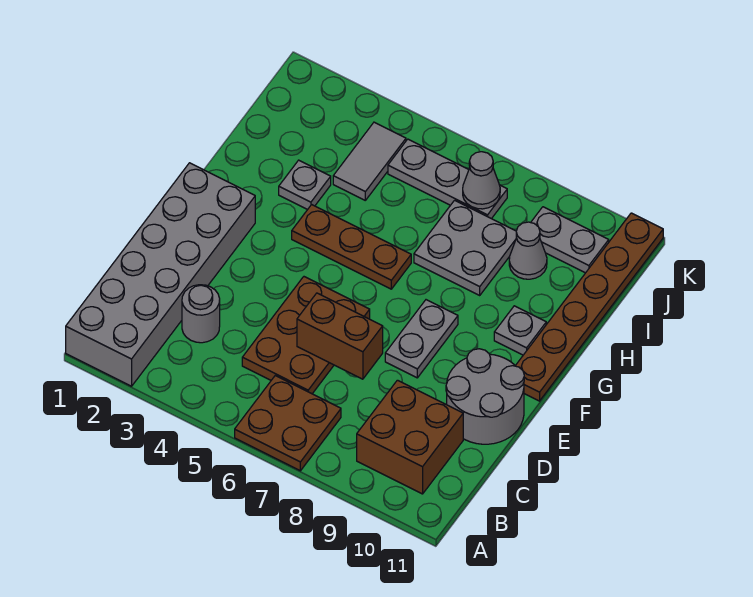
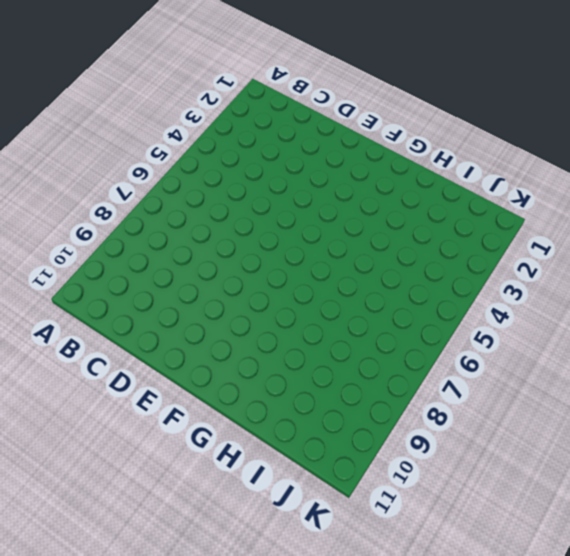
none -> grey brick A1:F2 level 1
none -> brown plate A6:B7 level 1
none -> brown brick B9:C10 level 1

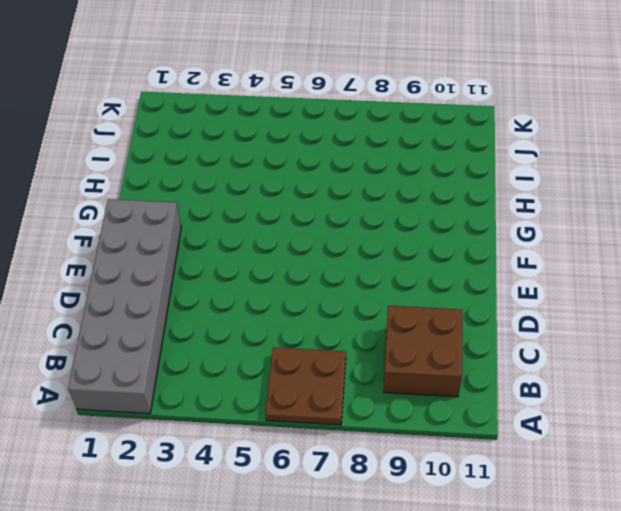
none -> grey round brick C3 level 1
none -> brown plate C5:E6 level 1
none -> grey round brick D10:E11 level 1

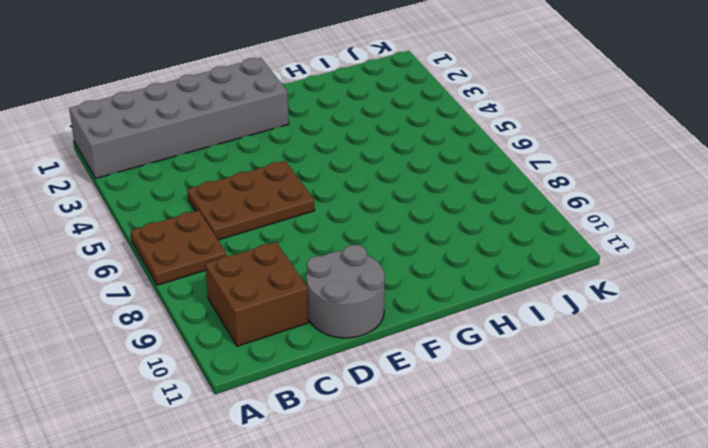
none -> grey round brick C3 level 1
none -> grey plate E8:F8 level 1
none -> brown plate F11:K11 level 1

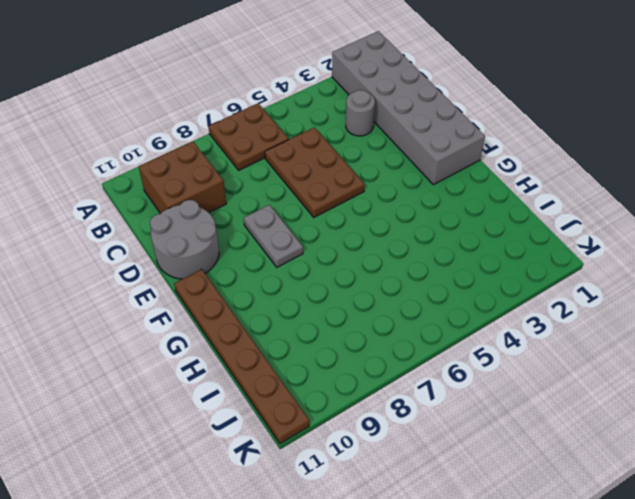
none -> brown plate G4:G6 level 1
none -> grey plate G10 level 1
none -> grey plate H3 level 1

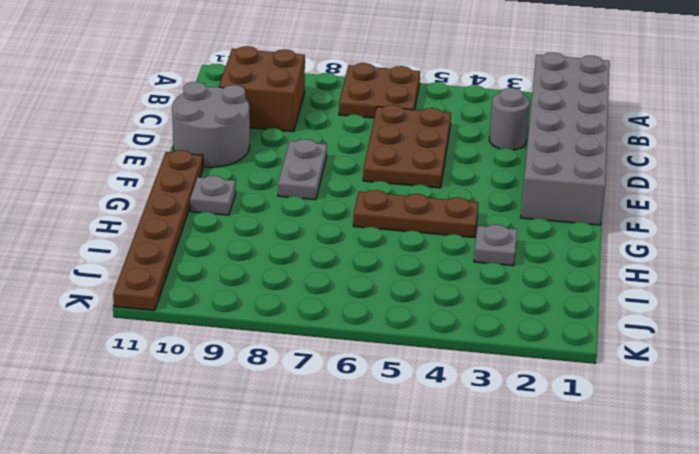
none -> grey plate H7:I8 level 1
none -> grey tile I4:J4 level 1
none -> grey cone I9 level 1

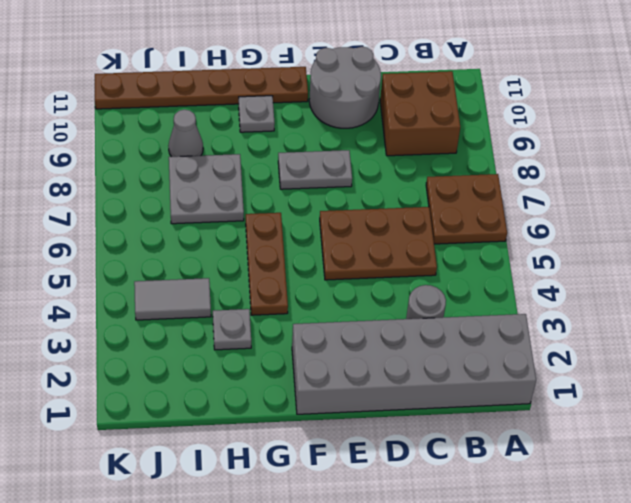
none -> grey plate J5:J7 level 1
none -> grey plate J9:J10 level 1
none -> brown brick D6:D7 level 2

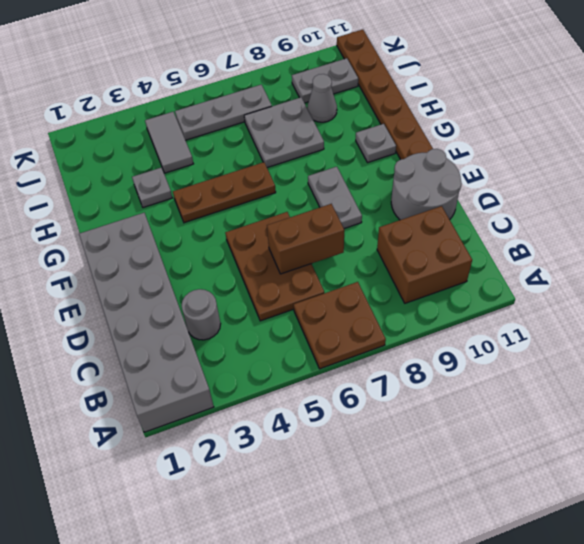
none -> grey cone J7 level 2

